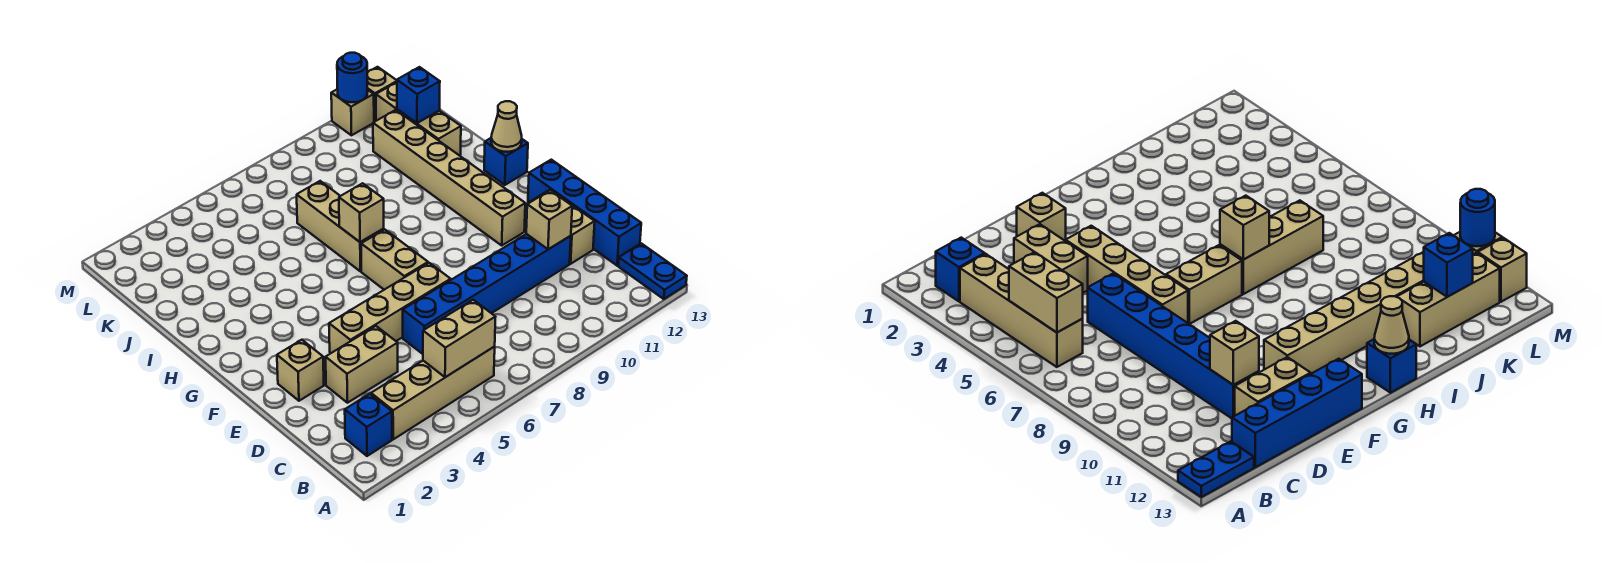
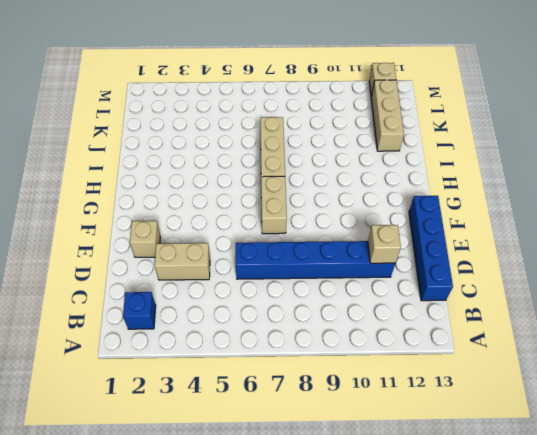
none -> blue plate A13:B13 level 1
none -> tan brick B3:B6 level 1
none -> tan brick D12:E12 level 1

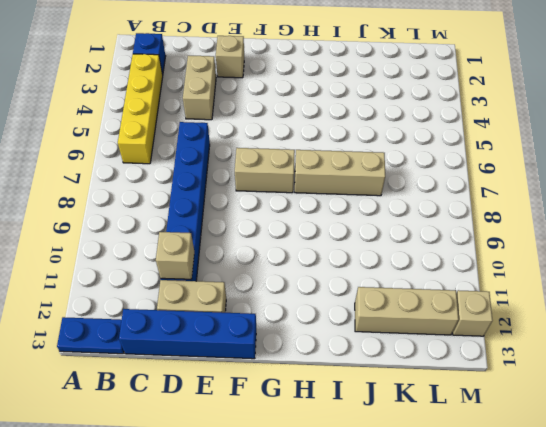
yellow brick B3:B6 level 1 -> tan brick B3:B6 level 1
none -> tan brick E4:E7 level 1
none -> tan brick F11:K11 level 1
none -> blue brick H13 level 1

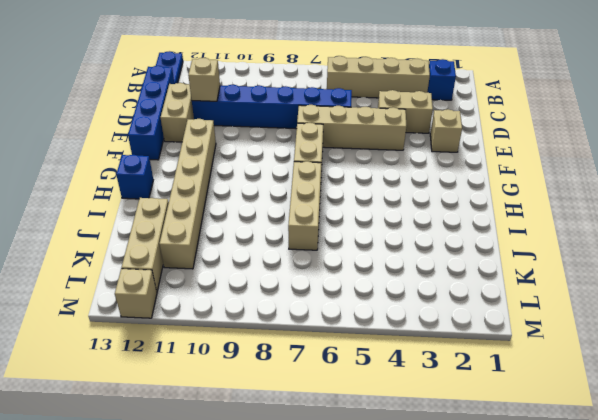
none -> tan brick M11 level 1
none -> tan brick B5:B6 level 2
none -> tan brick H7 level 2

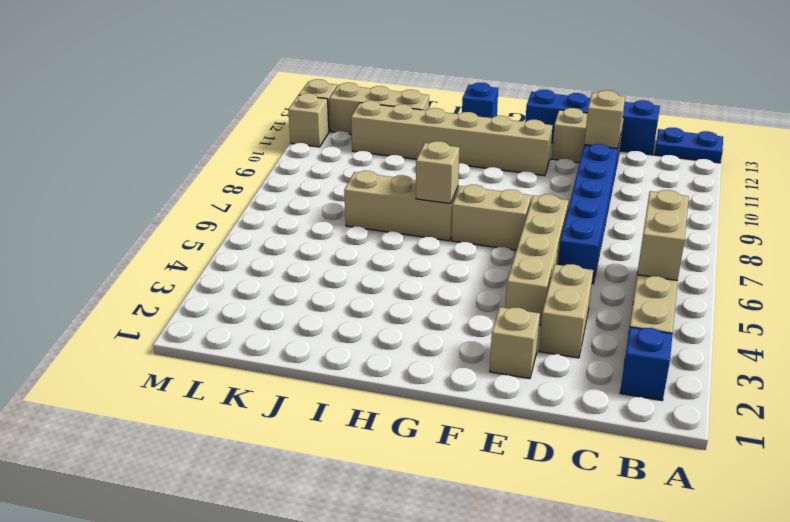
none -> tan cone H13 level 2
none -> blue brick K12 level 2
none -> blue round brick M11 level 2

